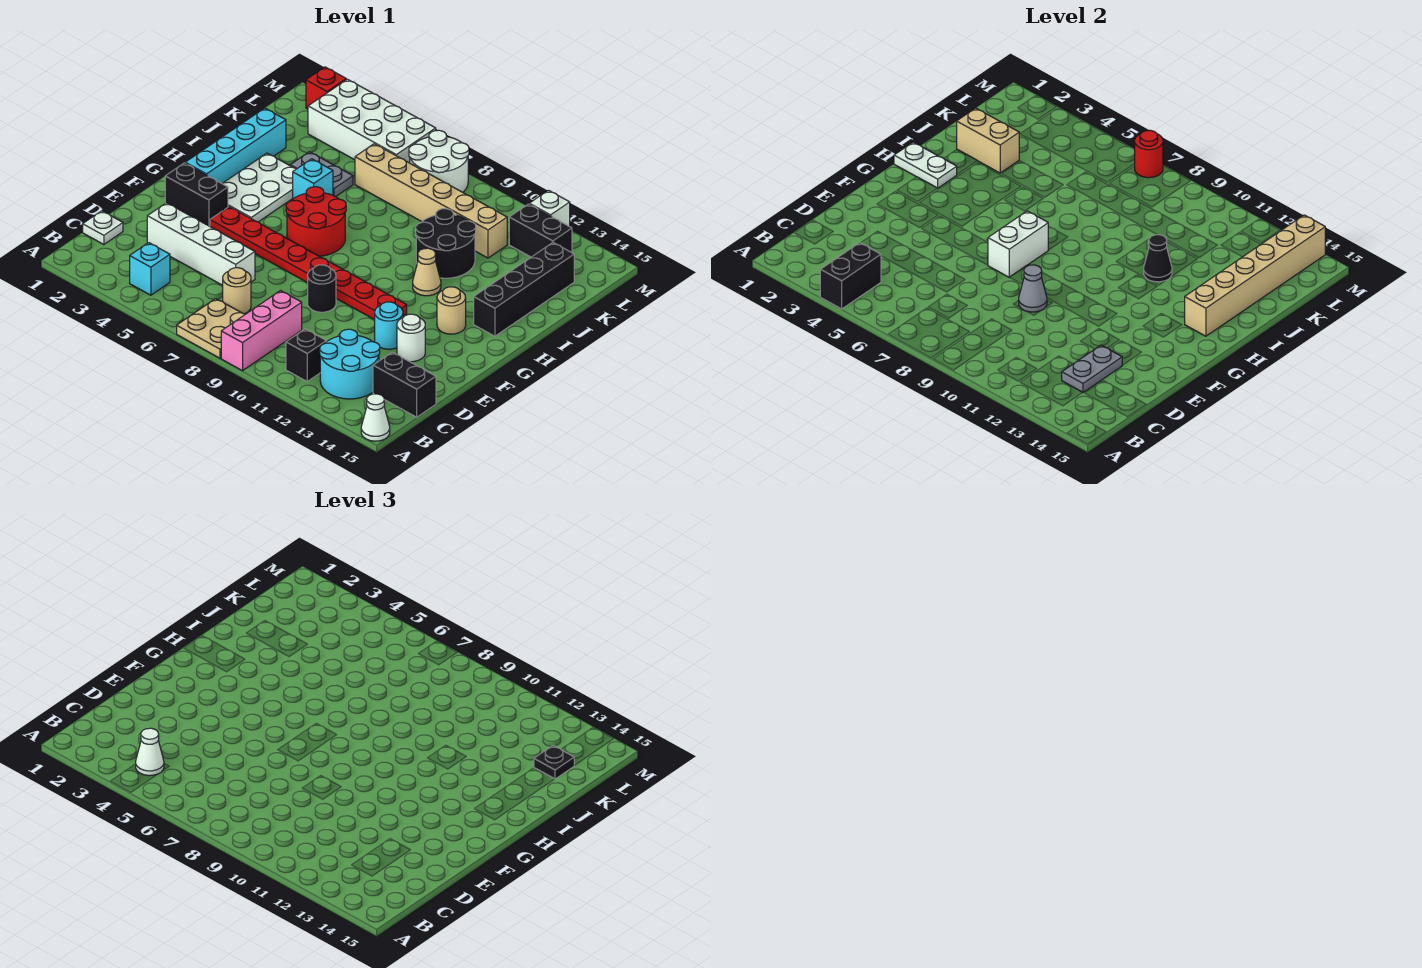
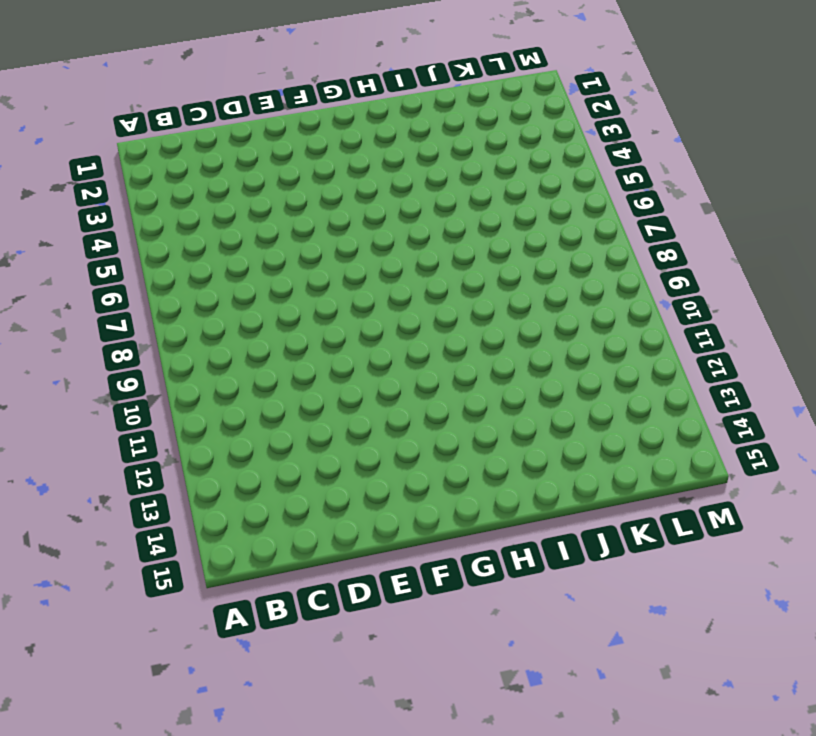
none -> tan plate A7:B8 level 1
none -> pink brick A9:C9 level 1
none -> white cone A15 level 1
none -> cyan brick B4 level 1

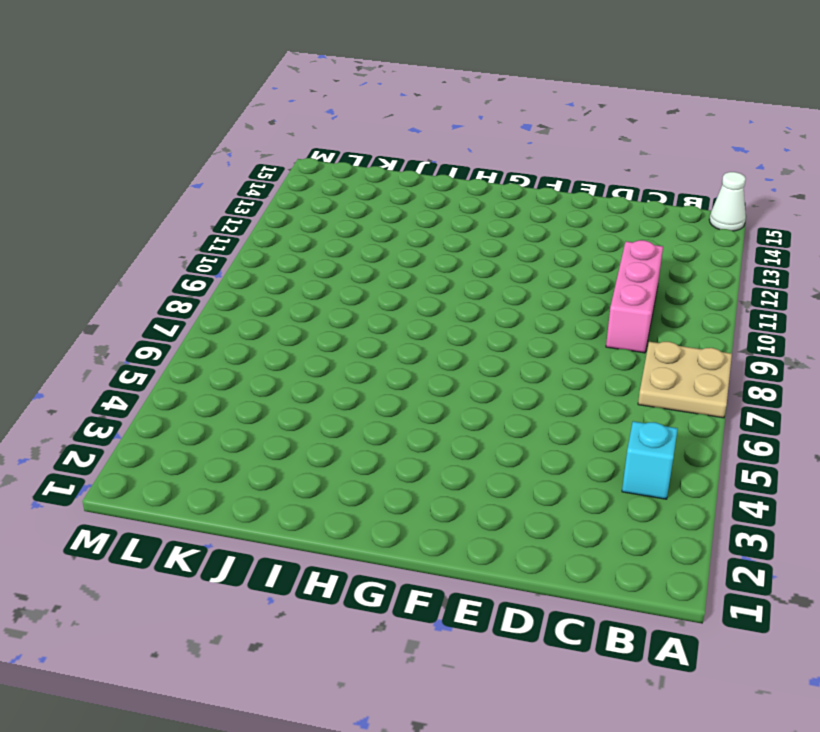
pink brick C9:C11 level 1 -> pink brick A9:C9 level 1
none -> black brick B11 level 1
none -> cyan round brick B12:C13 level 1
none -> white plate C1 level 1
none -> tan round brick C7 level 1

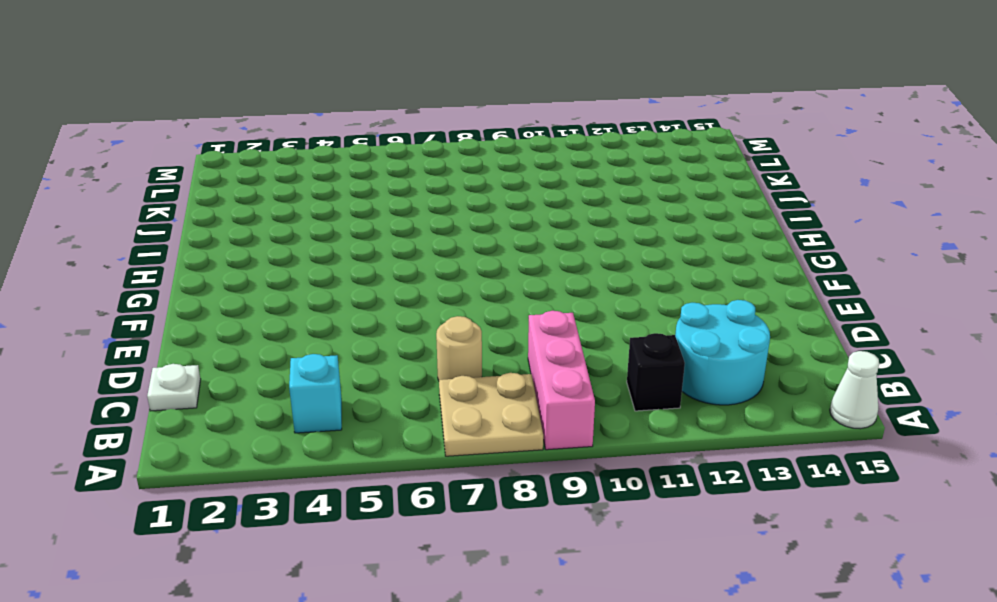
none -> black brick C14:C15 level 1
none -> white brick D3:D6 level 1
none -> black round brick E9 level 1
none -> cyan round brick E12 level 1

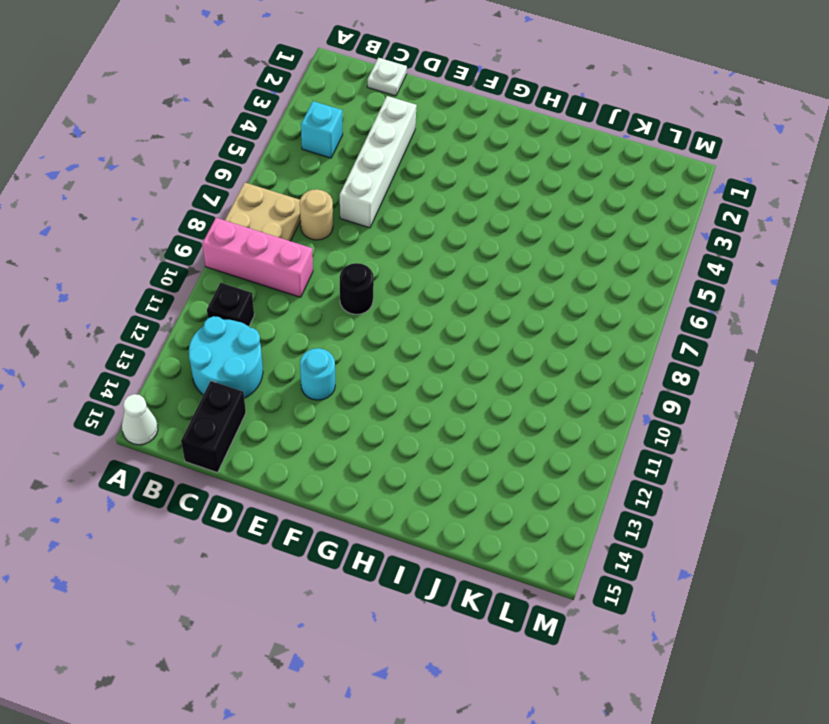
none -> white round brick E13 level 1
none -> black brick F2:F3 level 1
none -> red plate F4:F11 level 1
none -> cyan brick G2:J2 level 1

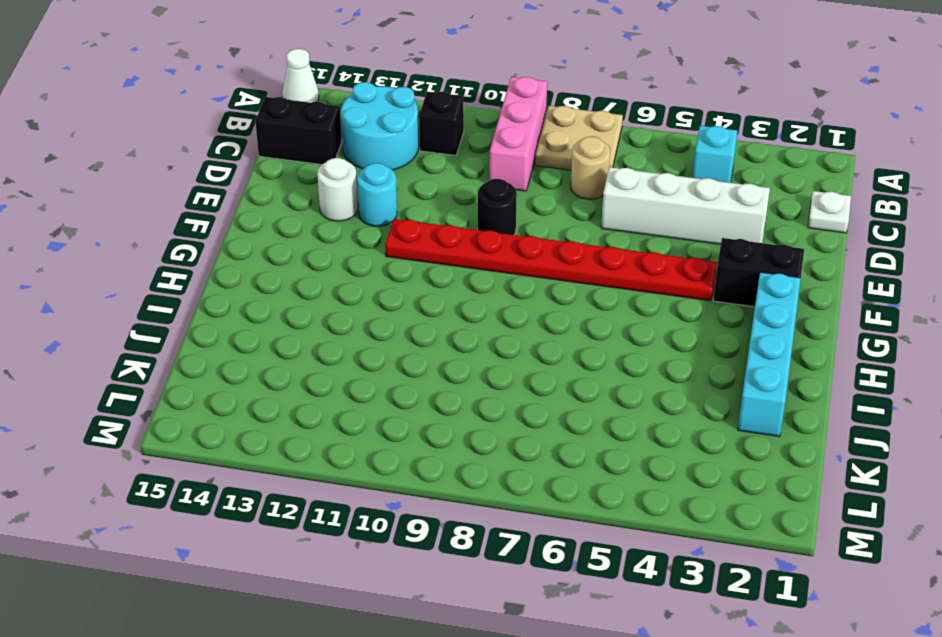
none -> white plate G3:I4 level 1
none -> red round brick G6:H7 level 1
none -> tan round brick G13 level 1
none -> tan cone H11 level 1

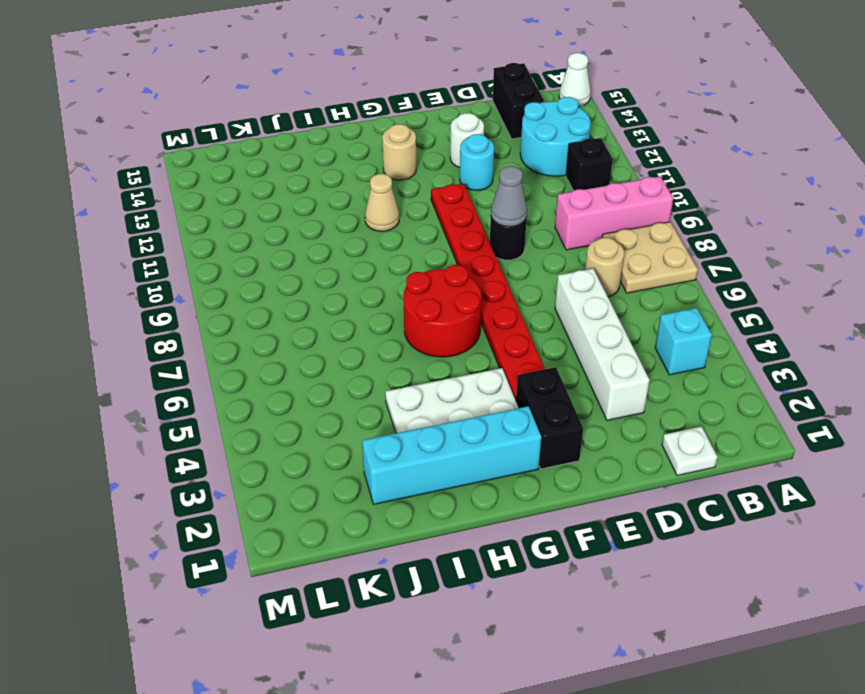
none -> black brick H14:K14 level 1
none -> cyan brick I5 level 1
none -> black round brick I10:J11 level 1
none -> grey plate J4:J5 level 1

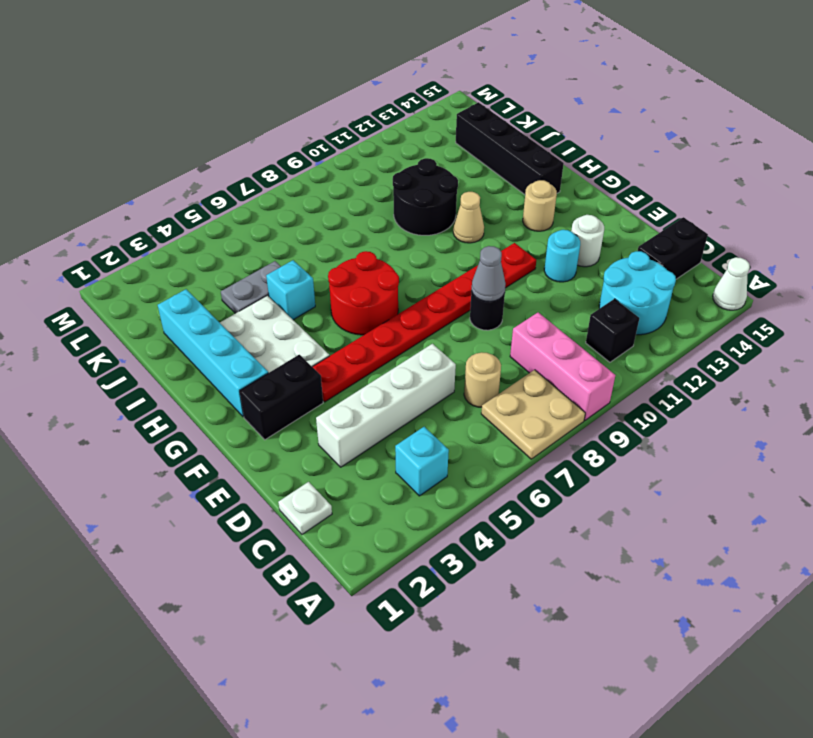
none -> tan brick K6:K11 level 1
none -> white brick L3:M6 level 1
none -> white round brick L7:M8 level 1
none -> black brick L12:L13 level 1

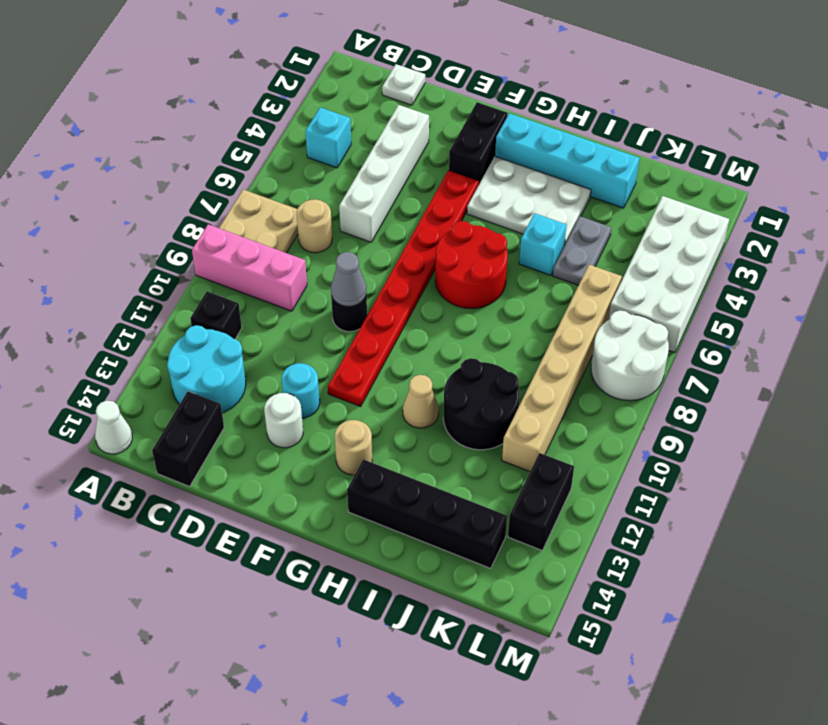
none -> red brick M2 level 1
none -> white brick M12 level 1
none -> black brick A4:B4 level 2
none -> grey plate C13:D13 level 2

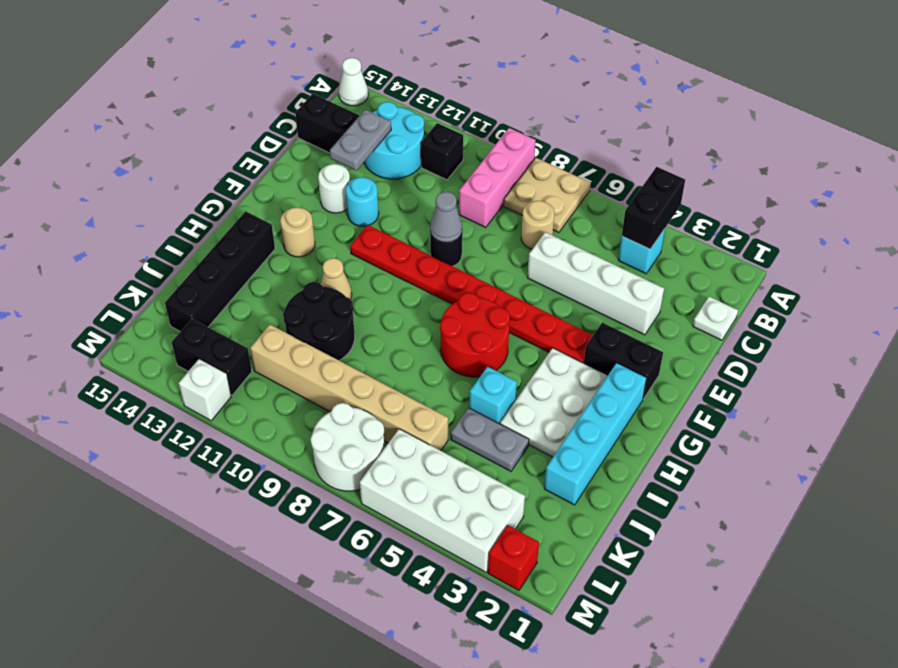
none -> white brick F7:G7 level 2
none -> white plate H1:H2 level 2
none -> tan brick H14:M14 level 2
none -> black cone I11 level 2

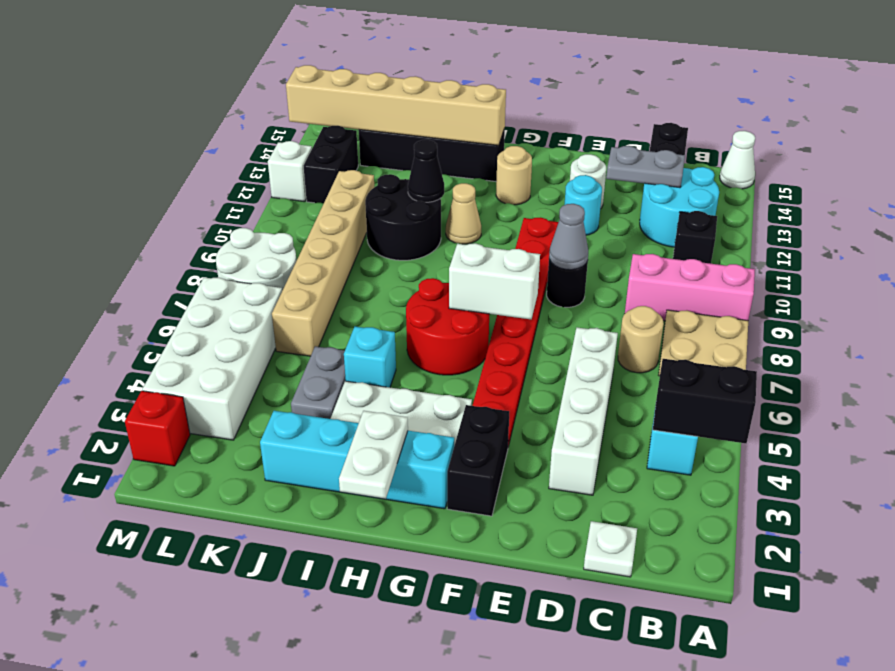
none -> tan brick J2:J3 level 2
none -> red round brick M7 level 2
none -> white cone B4 level 3
none -> black plate K14 level 3

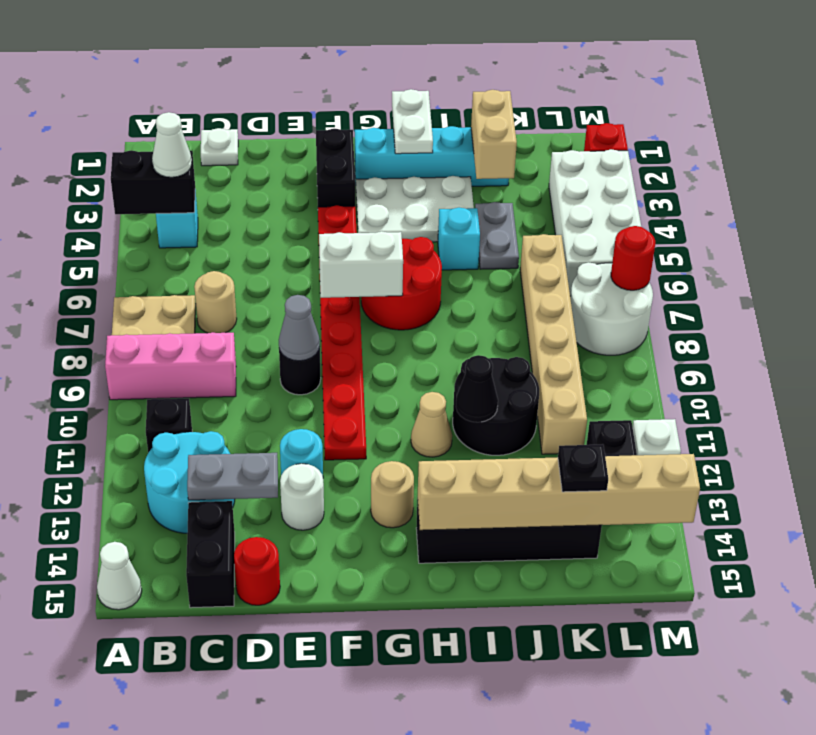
red round brick D15 level 1 -> none
none -> white brick D3:D6 level 1

